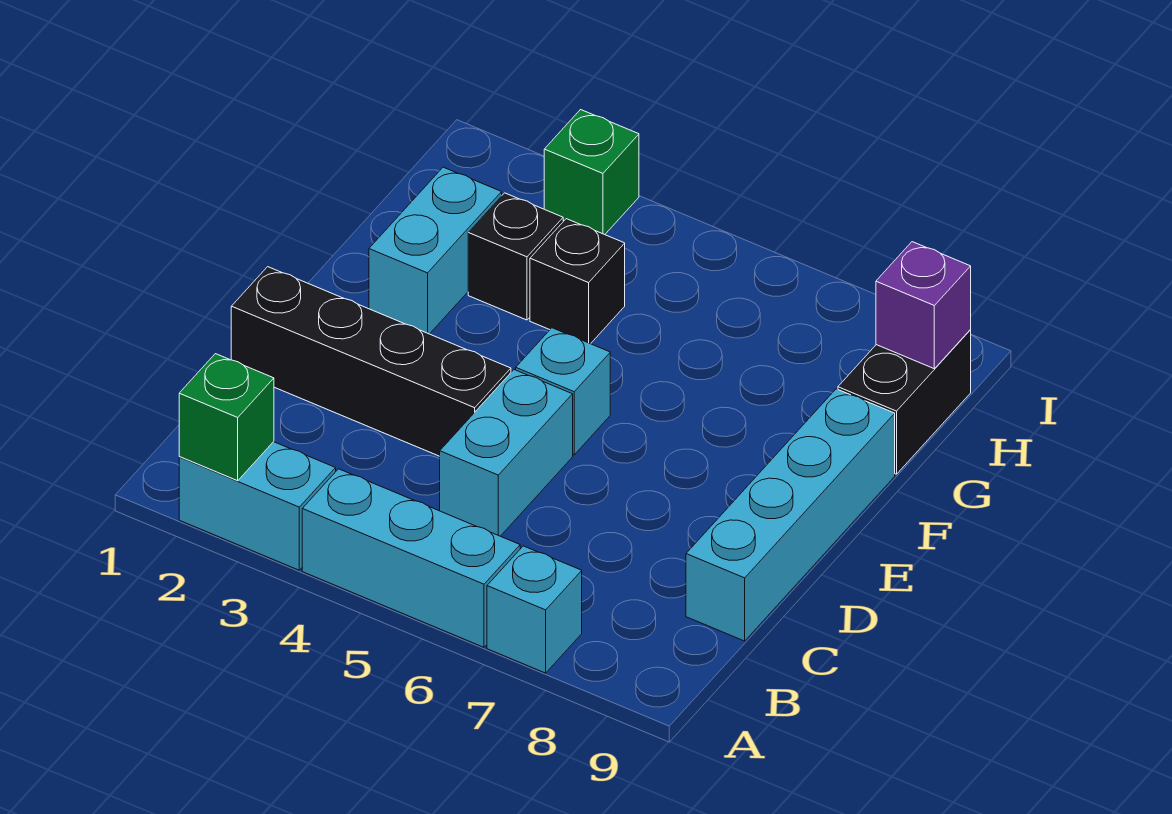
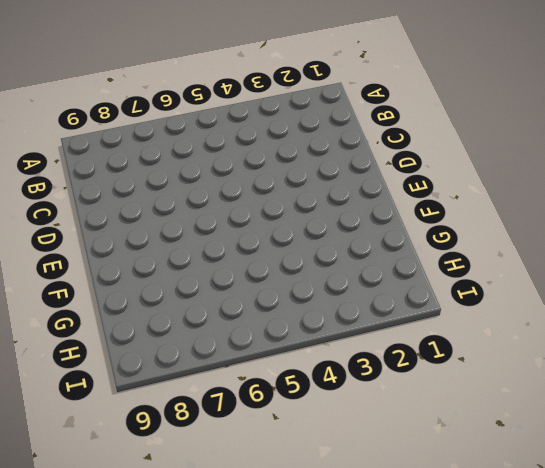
none -> cyan brick A2:A3 level 1
none -> cyan brick A4:A6 level 1
none -> cyan brick A7 level 1

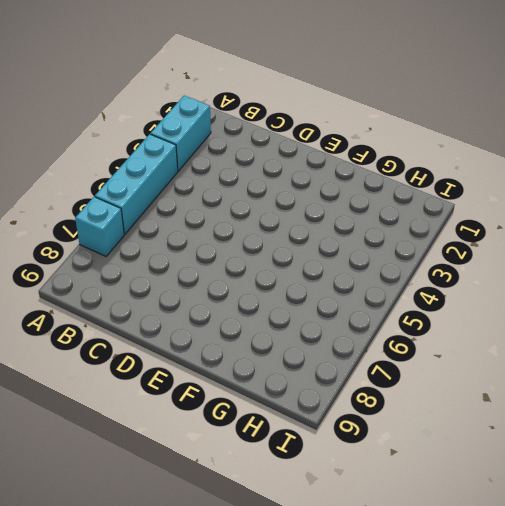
none -> cyan brick C5:D5 level 1
none -> cyan brick C9:F9 level 1
none -> black brick D1:D4 level 1

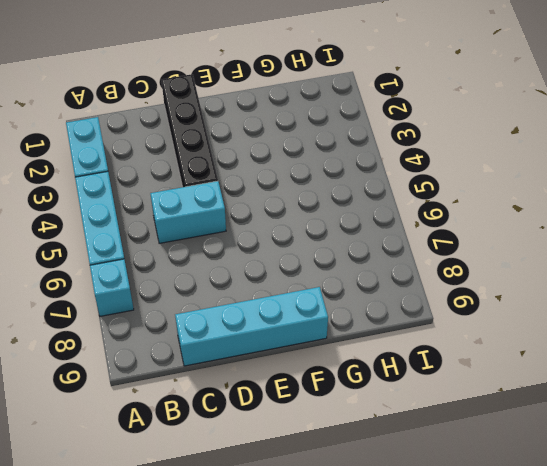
none -> cyan brick E5 level 1
none -> cyan brick F2:G2 level 1
none -> black brick G3 level 1

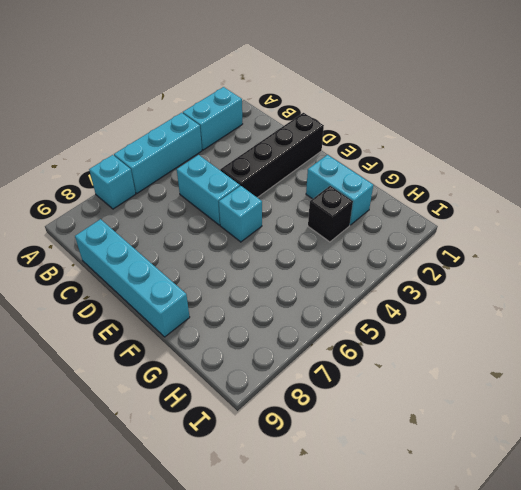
none -> black brick G4 level 1
none -> black brick G9:H9 level 1
none -> green brick I3 level 1

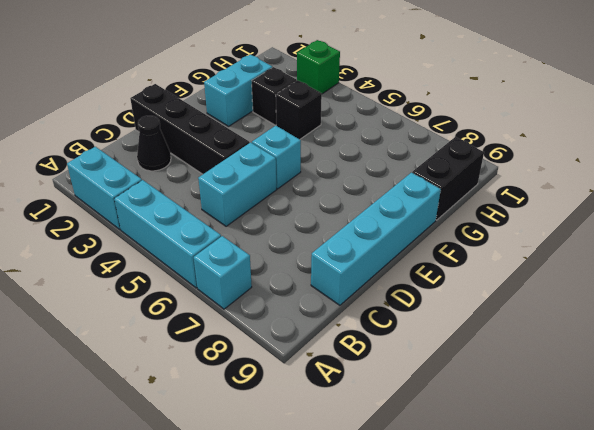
black cone C2 level 1 -> none
none -> green brick A2 level 2
none -> purple brick H9 level 2

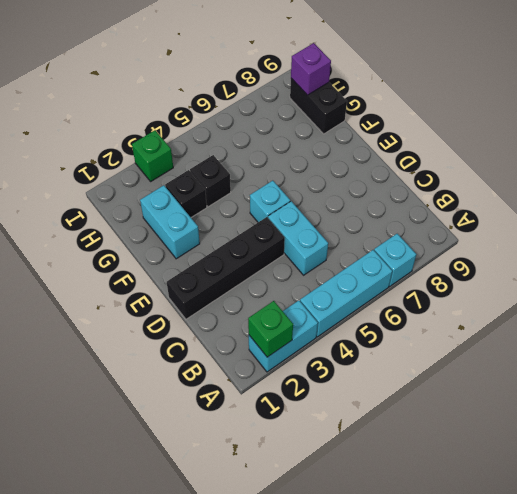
none -> cyan brick C9:F9 level 1

